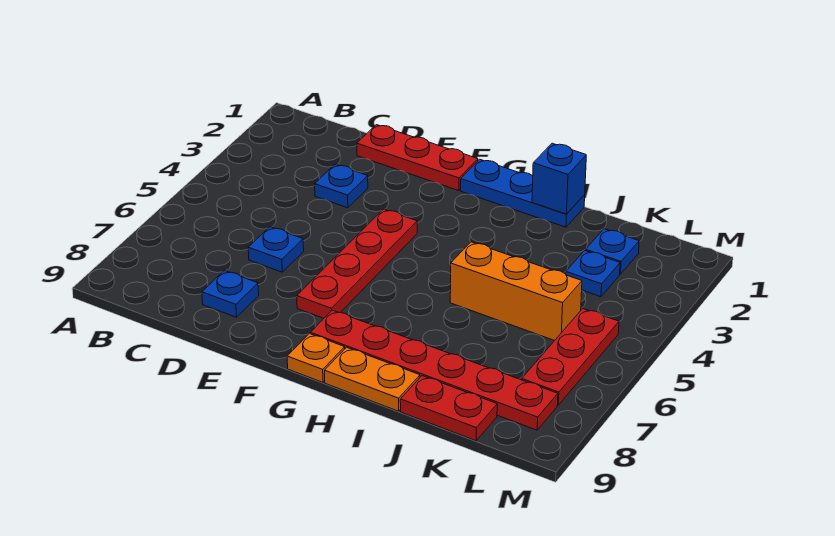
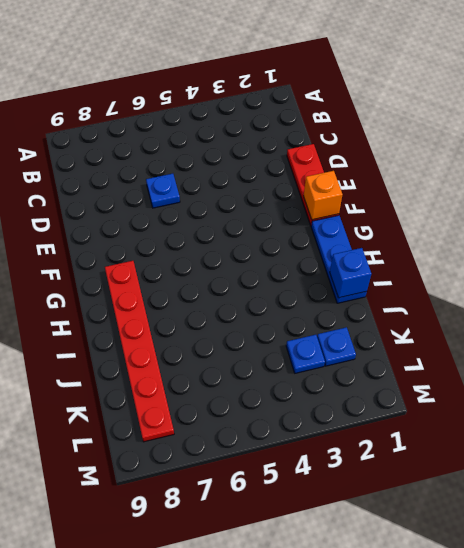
orange brick F1 level 2 -> none
none -> blue plate D3 level 1
none -> blue plate D8 level 1
none -> red plate F4:F7 level 1

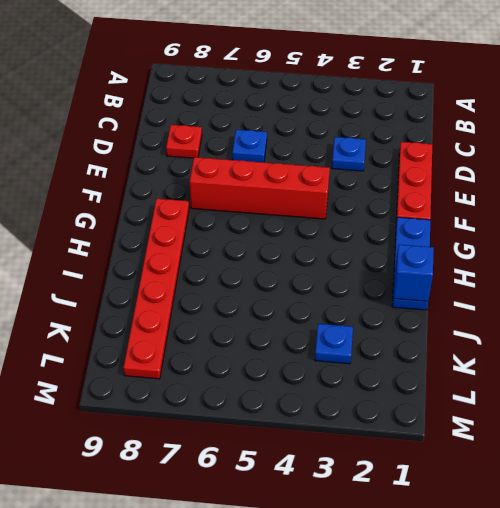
red plate D8 level 1 -> blue plate D8 level 1
red brick F4:F7 level 1 -> red plate F4:F7 level 1
none -> orange plate G9 level 1
none -> orange plate H9:I9 level 1
none -> orange brick I5:K5 level 1

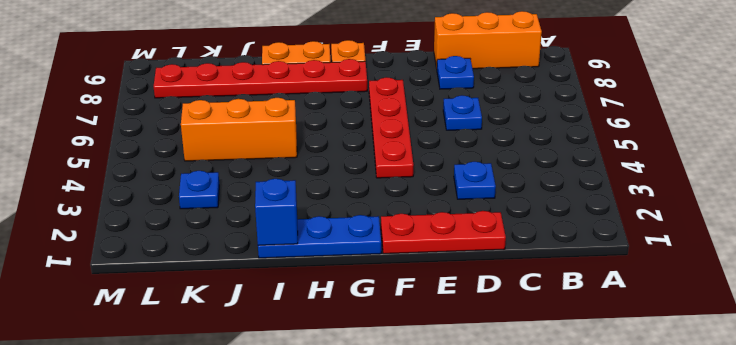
orange brick B9:D9 level 1 -> none
none -> red plate J9:K9 level 1
none -> blue plate K2 level 1
none -> red plate L5:L7 level 1

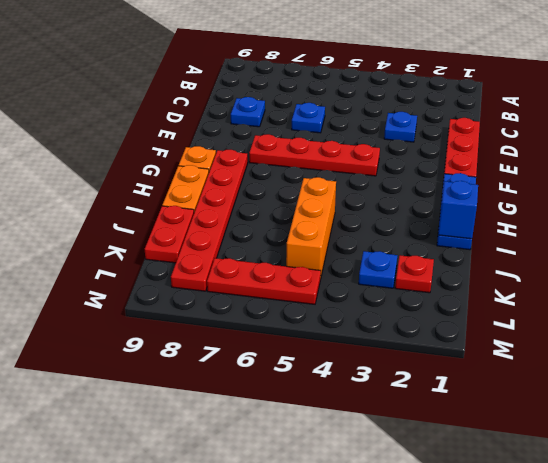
red plate K2 level 1 -> blue plate K2 level 1

